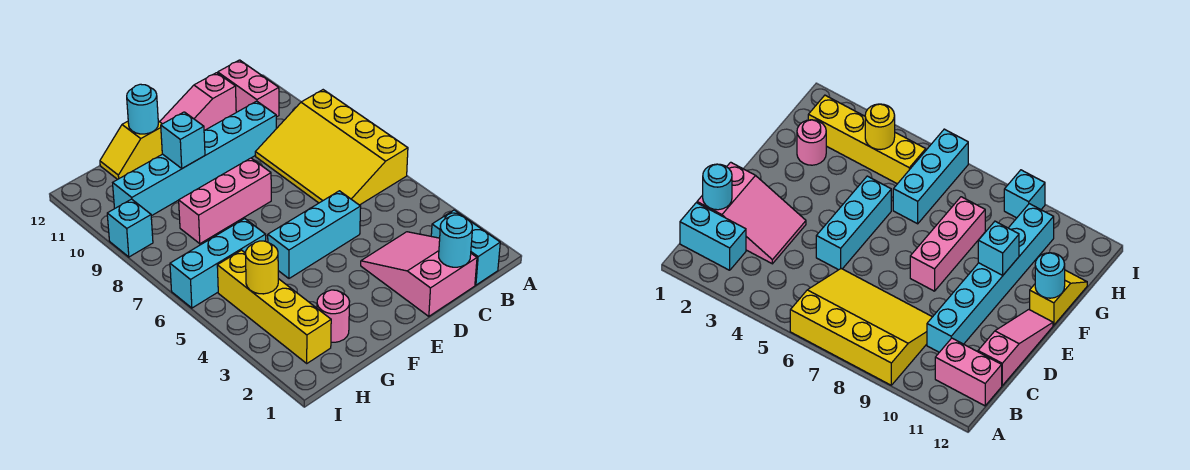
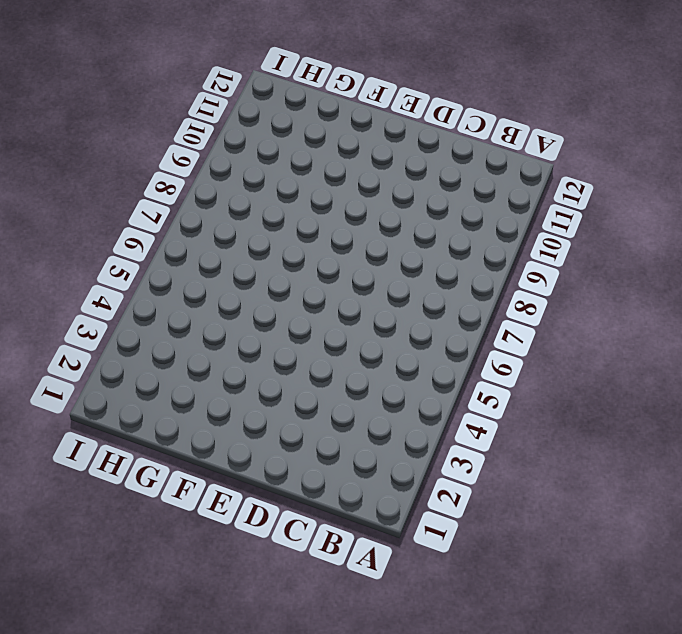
none -> yellow slope A6:C9 level 1 top A
none -> cyan brick B1:B2 level 1
none -> pink brick B11:B12 level 1

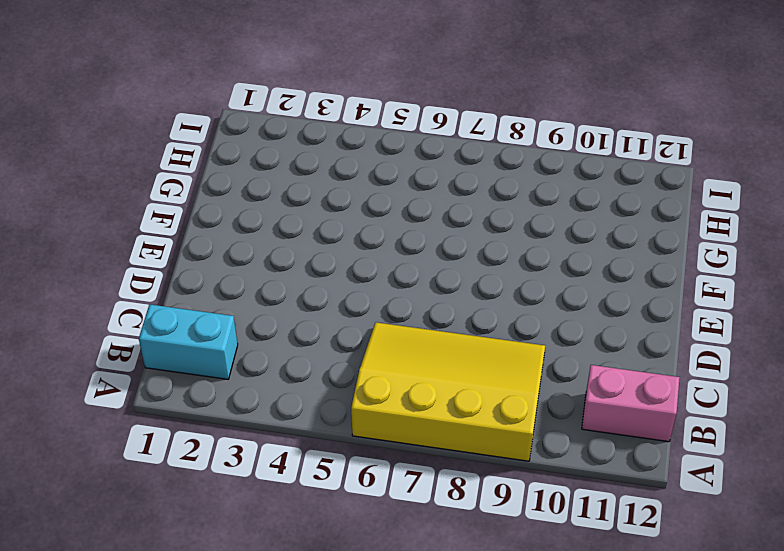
none -> pink slope C1:D3 level 1 top 1
none -> cyan brick C10:H10 level 1
none -> pink slope C12:E12 level 1 top C

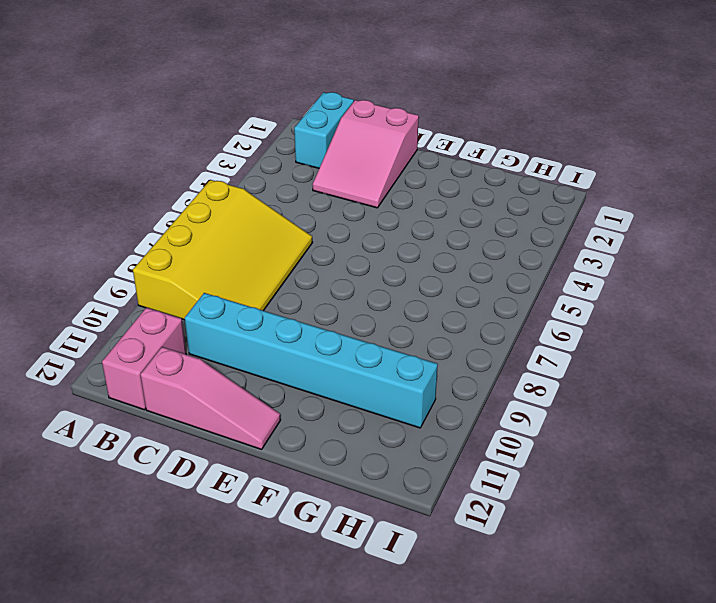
none -> cyan brick D5:F5 level 1
none -> pink brick E8:G8 level 1
none -> yellow slope F12:G12 level 1 top F

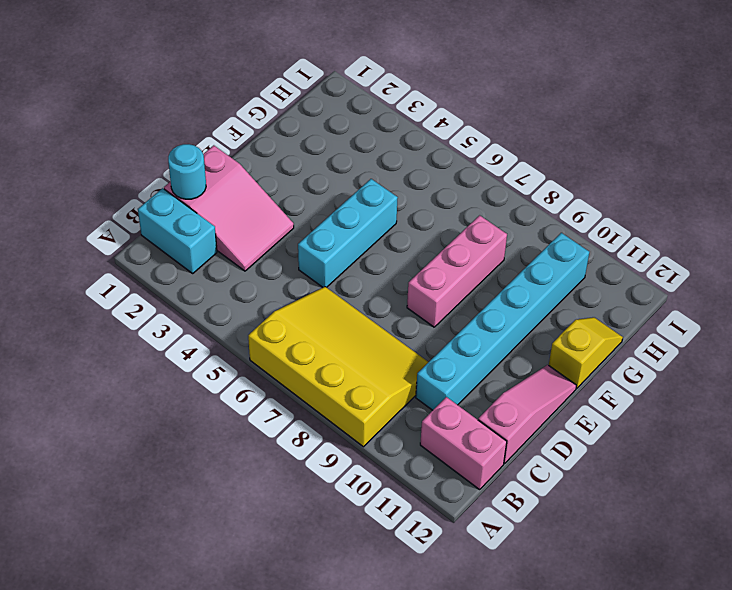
none -> pink round brick G2 level 1
none -> cyan brick G6:I6 level 1
none -> yellow brick H2:H5 level 1

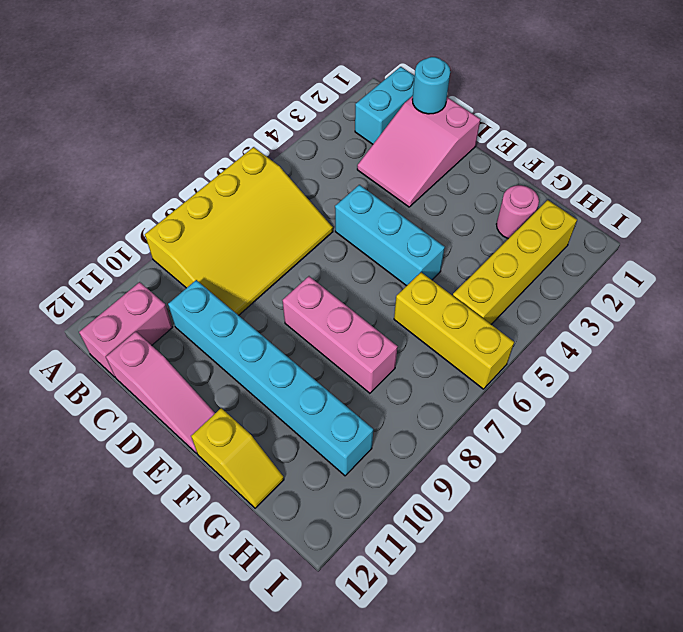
yellow brick G6:I6 level 1 -> cyan brick G6:I6 level 1
none -> cyan brick I9 level 1
none -> cyan brick F10 level 2
none -> cyan round brick F12 level 2

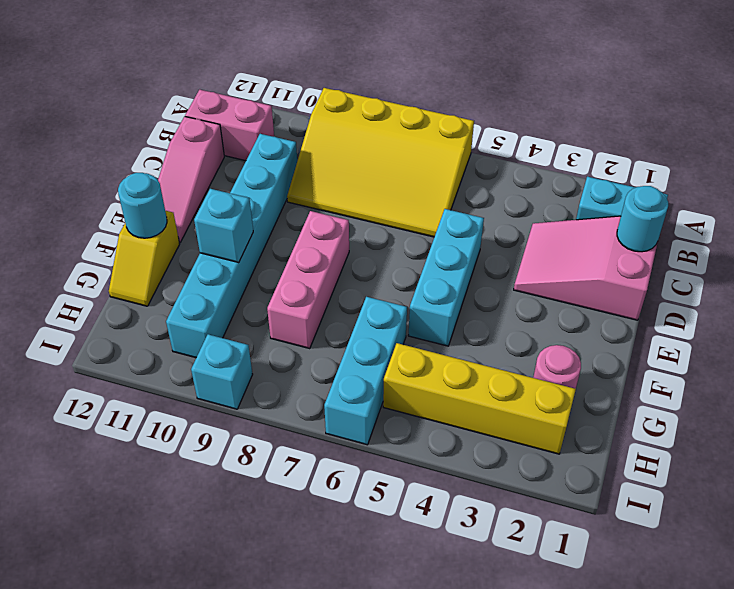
none -> yellow round brick H4 level 2

